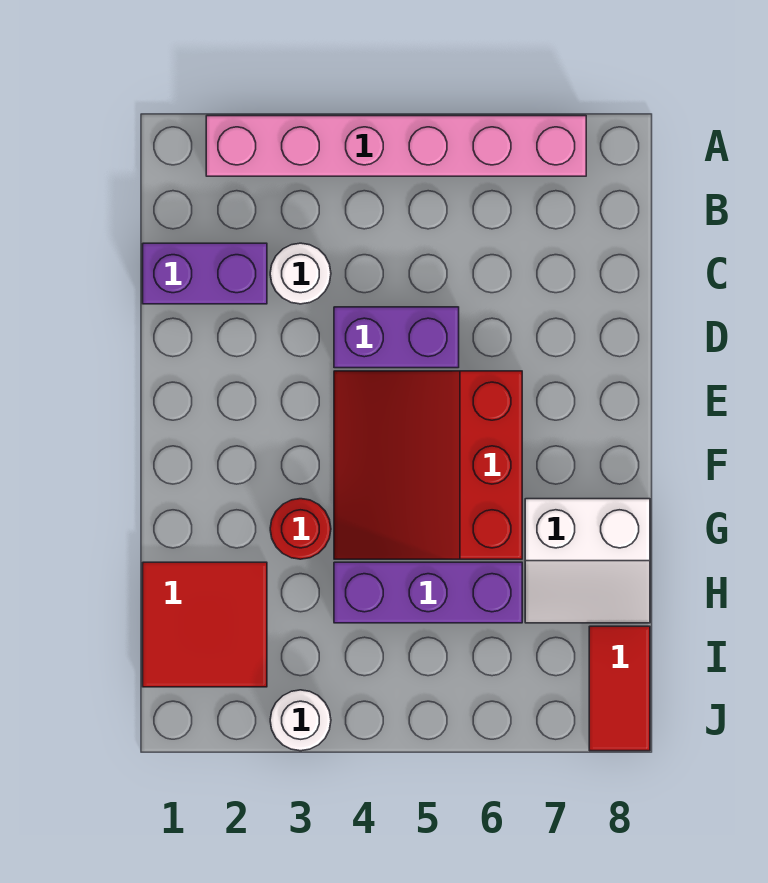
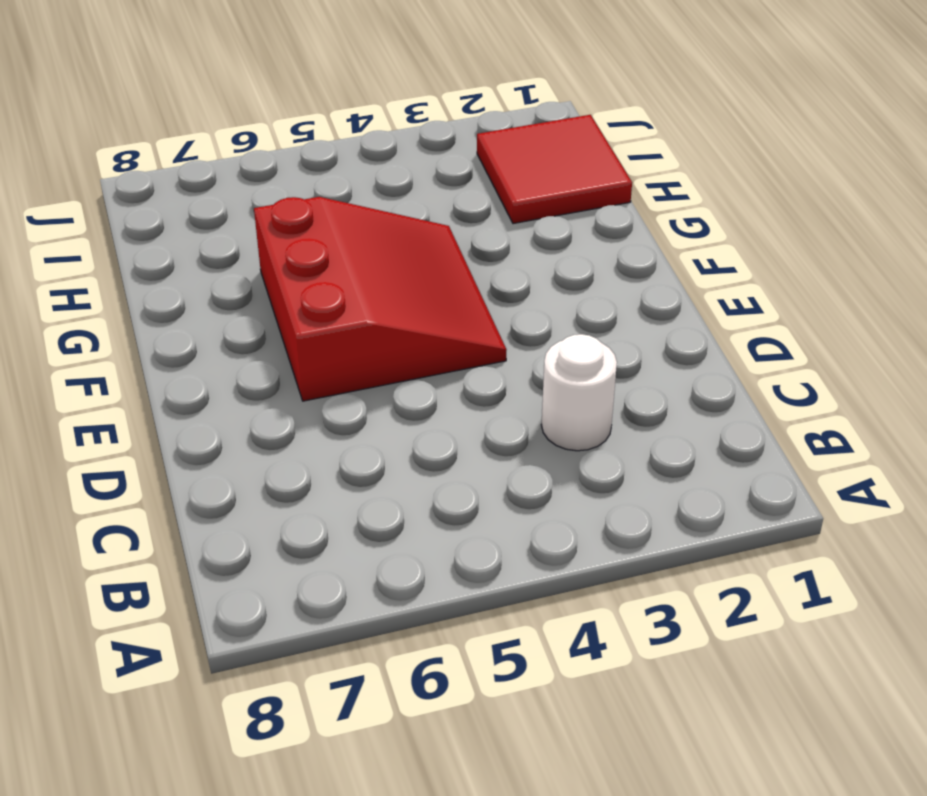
none -> pink brick A2:A7 level 1
none -> purple brick C1:C2 level 1

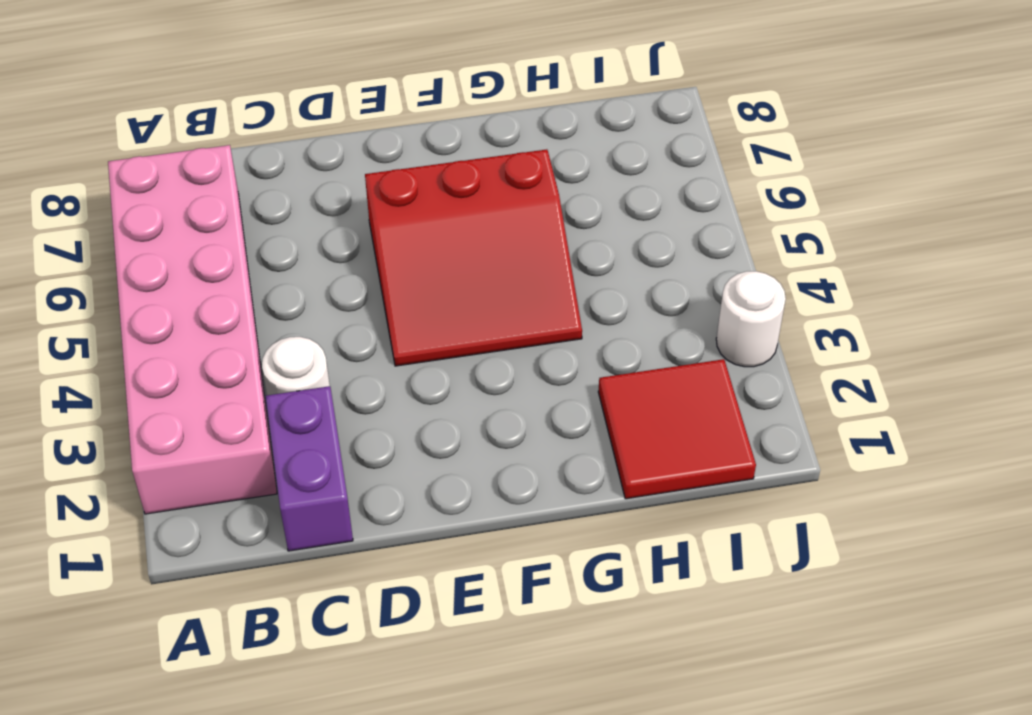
pink brick A2:B7 level 1 -> pink brick A2:A7 level 1
none -> purple brick D4:D5 level 1
none -> red round brick G3 level 1

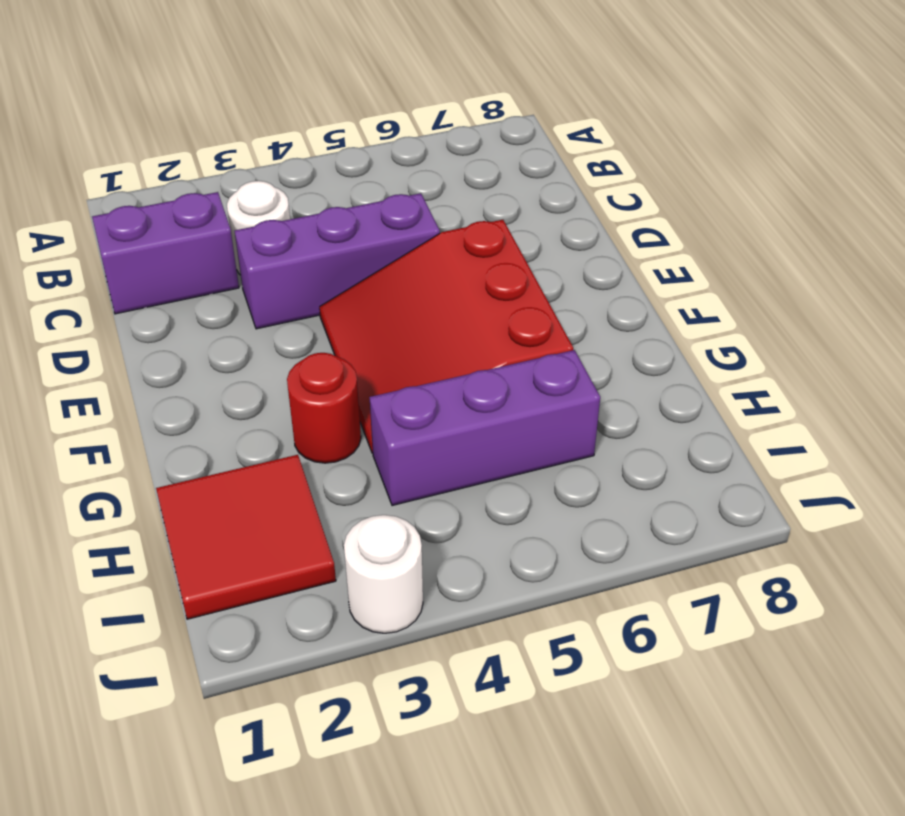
purple brick D3:D5 level 1 -> purple brick D4:D5 level 1
none -> pink brick A2:A7 level 1
none -> white slope G7:H8 level 1 top G

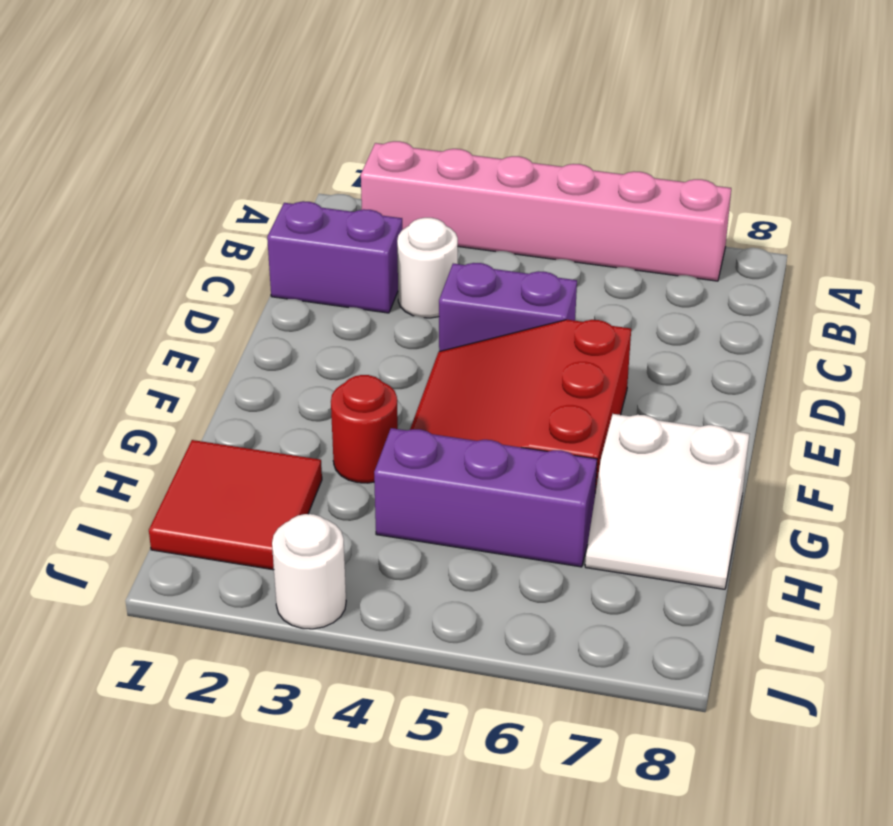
none -> red tile I8:J8 level 1

